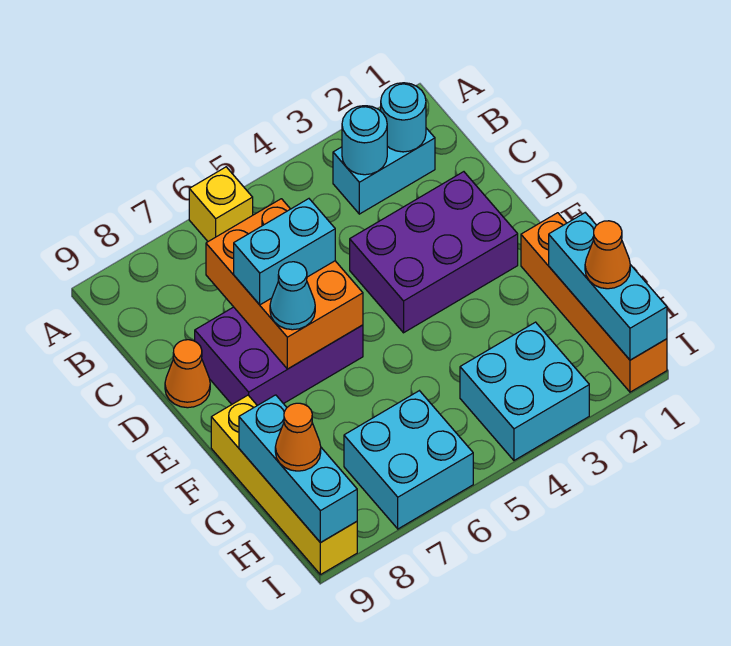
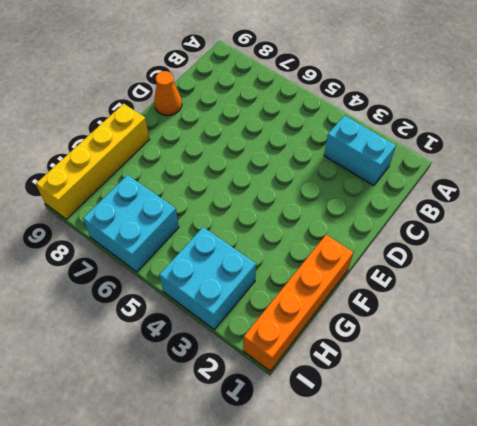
none -> yellow brick A6 level 1
none -> purple brick D2:E4 level 1
none -> purple brick D6:E8 level 1

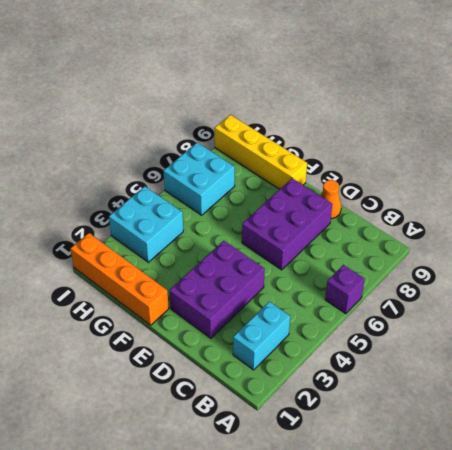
purple brick A6 level 1 -> yellow brick A6 level 1
none -> cyan round brick B2 level 2
none -> cyan round brick B3 level 2
none -> orange brick C6:E7 level 2

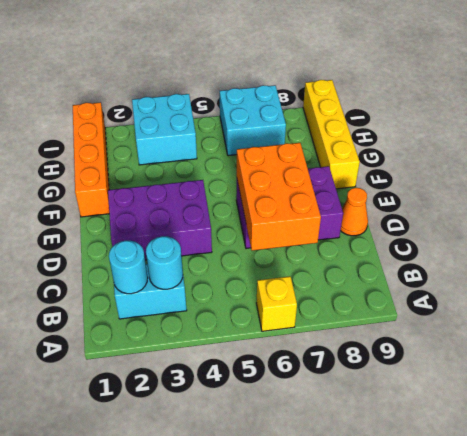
none -> cyan brick G1:I1 level 2
none -> cyan brick G9:I9 level 2
none -> cyan brick D6:D7 level 3

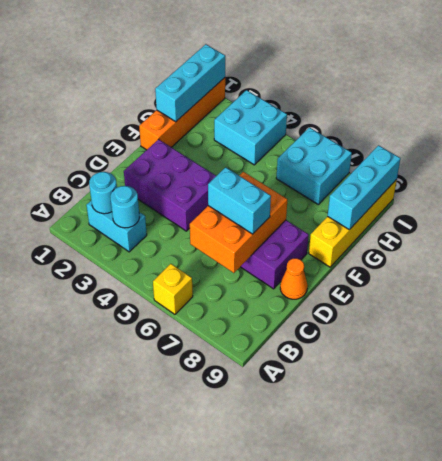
none -> cyan cone E7 level 3
none -> orange cone H1 level 3
none -> orange cone H9 level 3

